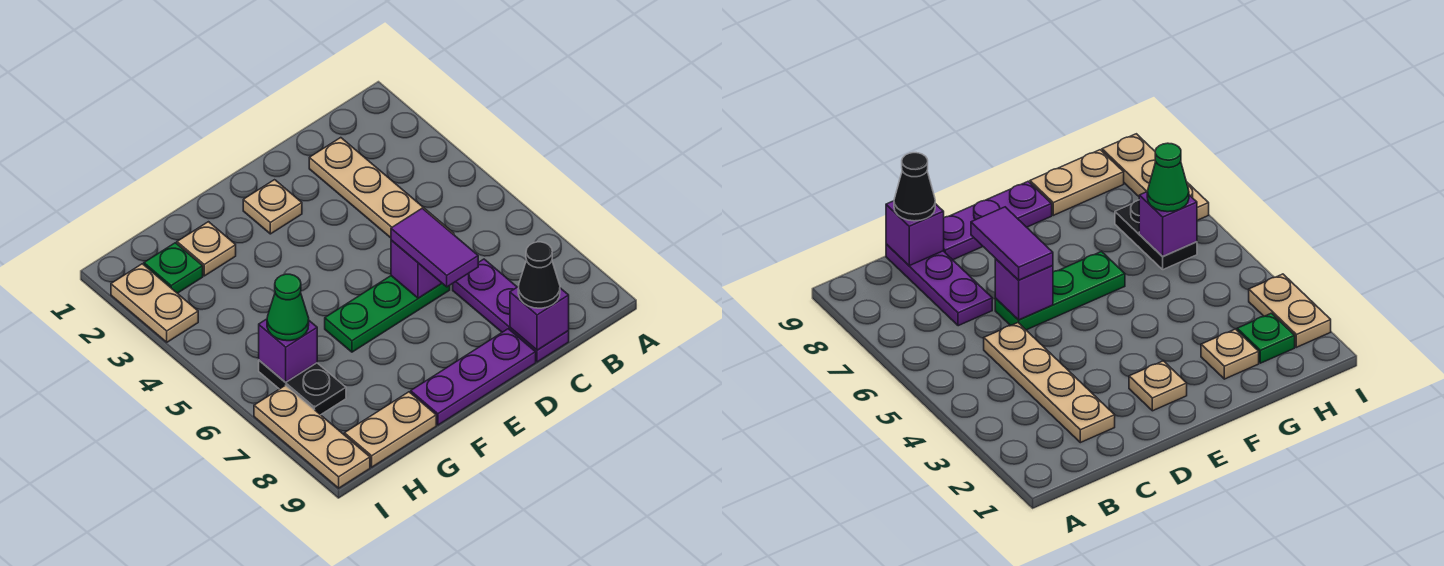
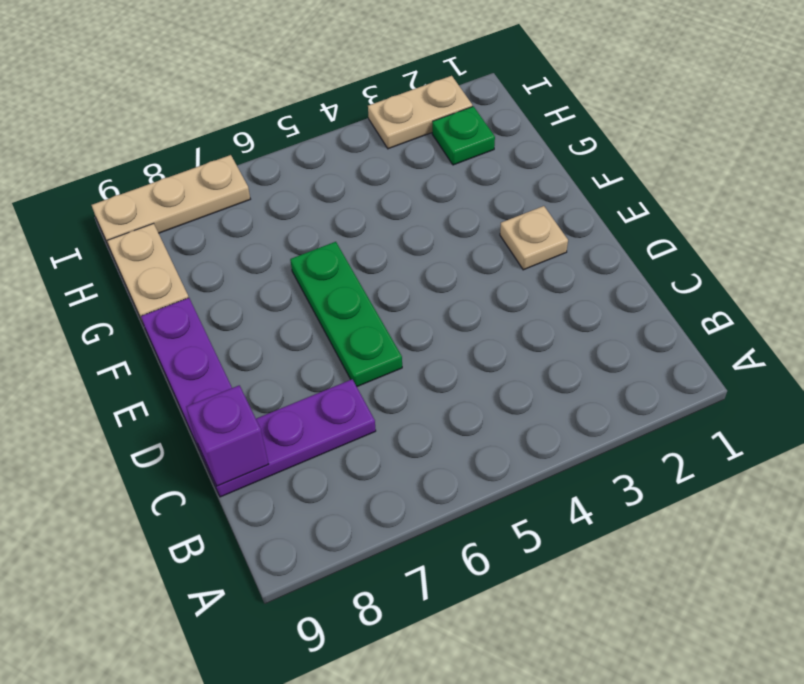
none -> tan plate C2:C5 level 1
none -> tan plate G2 level 1
none -> black plate H6:H7 level 1

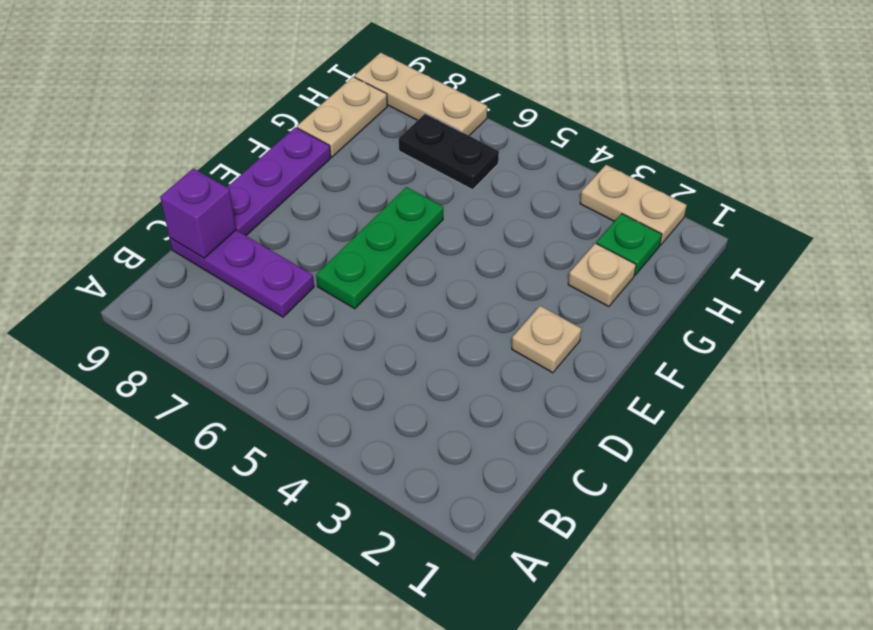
none -> tan plate C2:C5 level 1
none -> purple brick D6 level 2
none -> purple brick H6 level 2

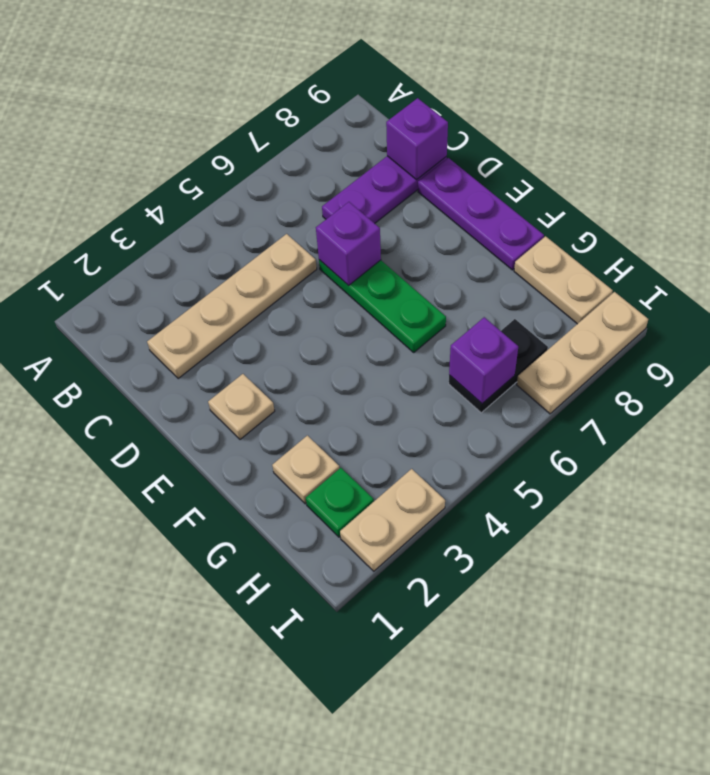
none -> black cone C9 level 3
none -> purple tile D6:D7 level 3
none -> green cone H6 level 3

